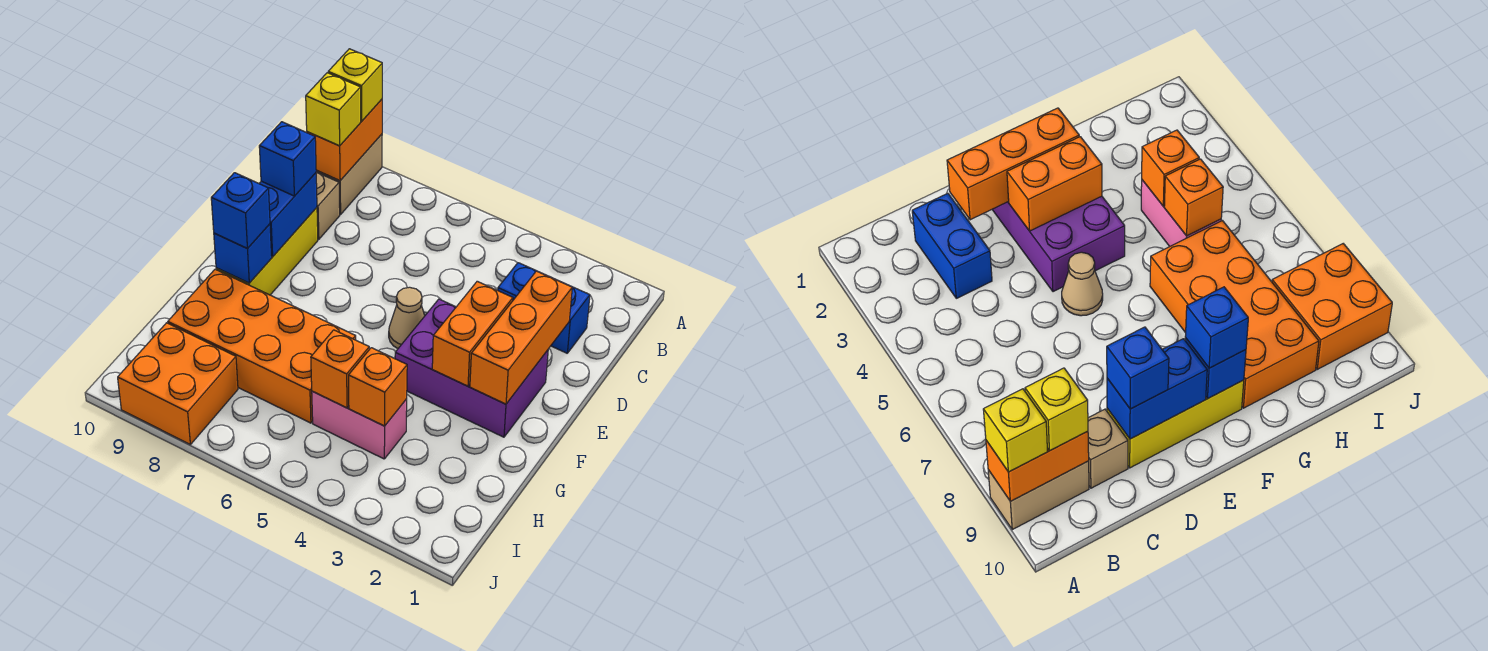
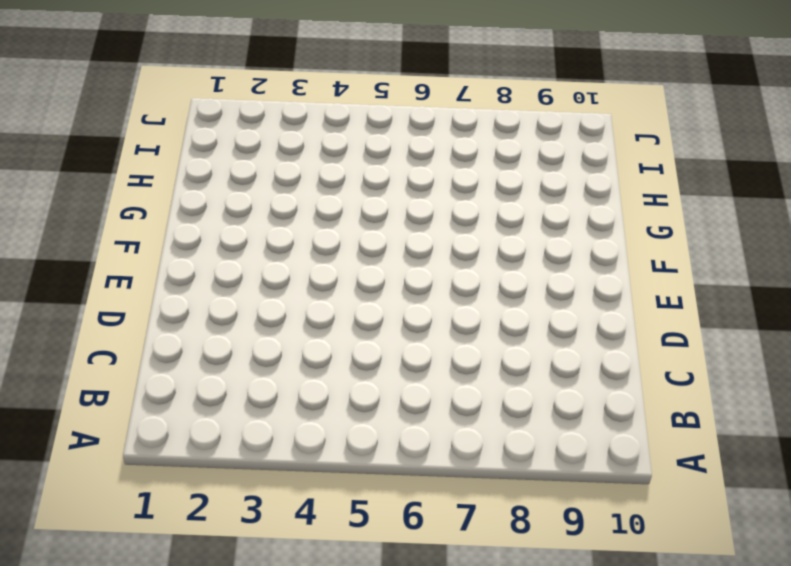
none -> tan brick A9:B9 level 1
none -> blue brick C2:C3 level 1
none -> tan brick C9 level 1

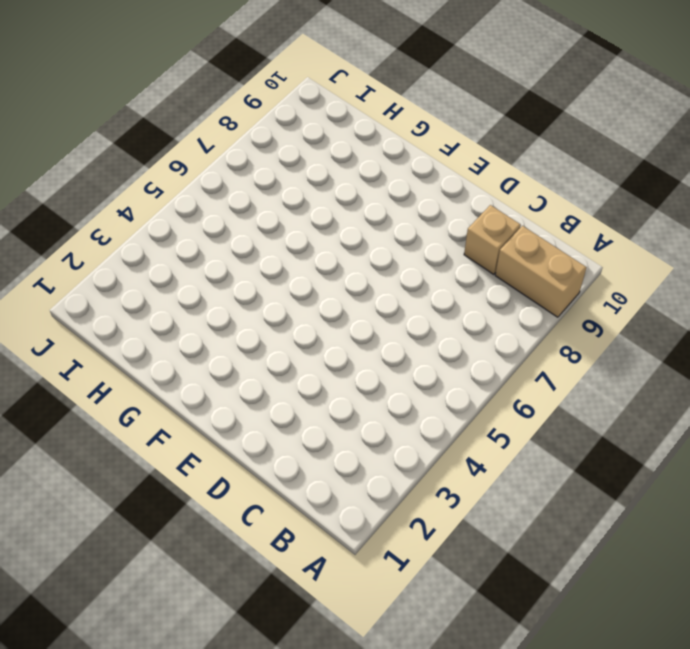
none -> blue brick C2:C3 level 1
none -> yellow brick D9:F9 level 1
none -> purple brick E2:F4 level 1

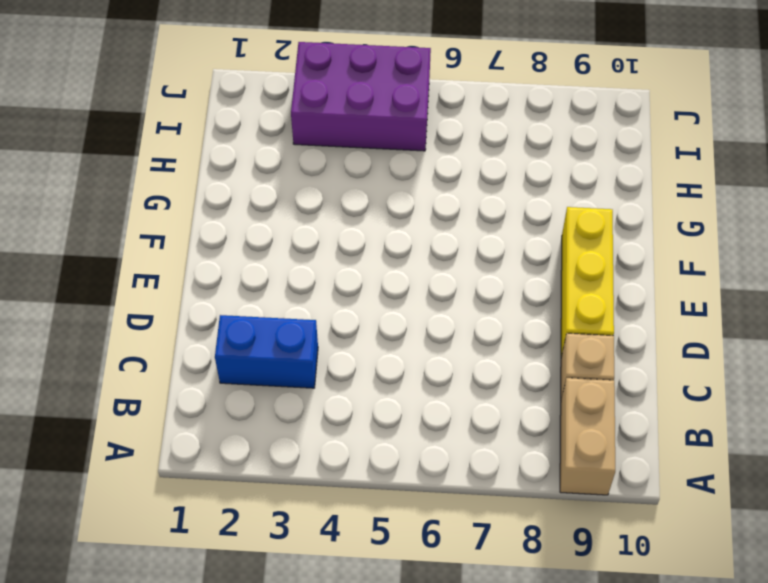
purple brick I3:J5 level 1 -> purple brick E2:F4 level 1
none -> tan cone E5 level 1
none -> orange brick G6:H9 level 1
none -> pink brick H4:H5 level 1

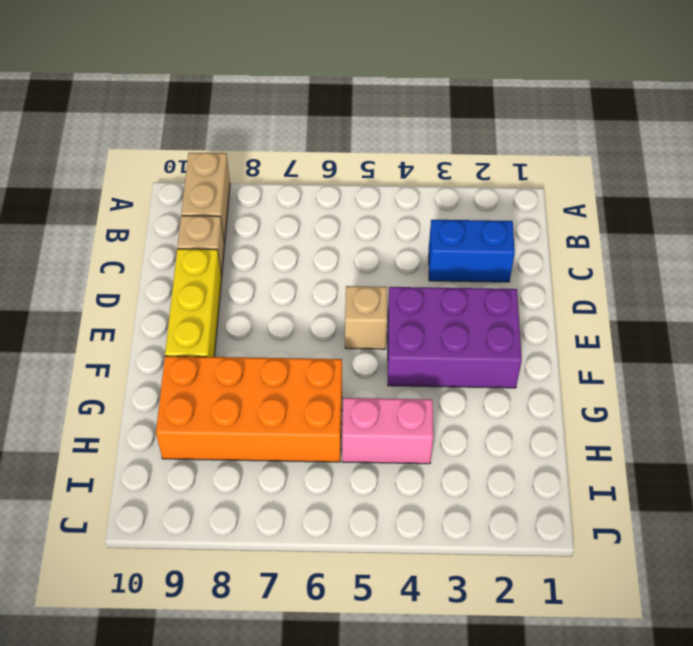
tan brick E5 level 1 -> tan cone E5 level 1
none -> orange brick I8:J9 level 1
none -> orange brick A9:B9 level 2
none -> orange brick D2:F2 level 2

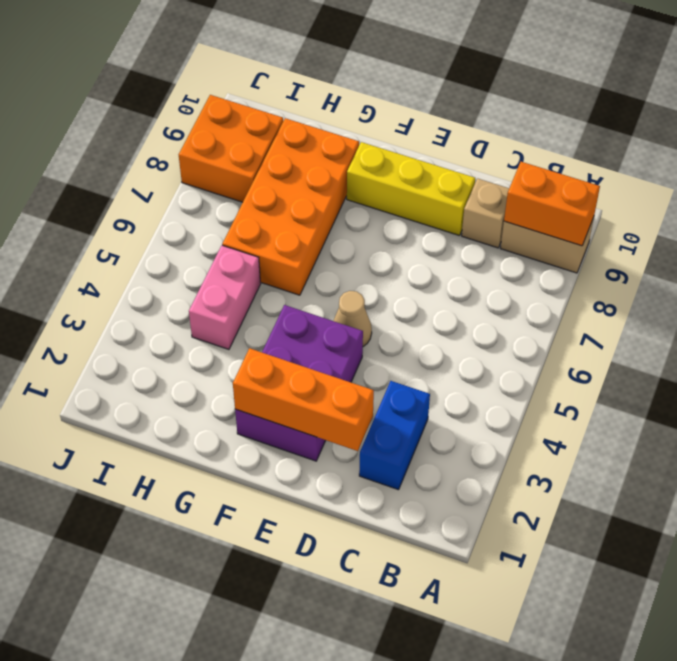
none -> blue brick D9:E9 level 2
none -> orange brick E3:F3 level 2
none -> blue brick F9 level 2

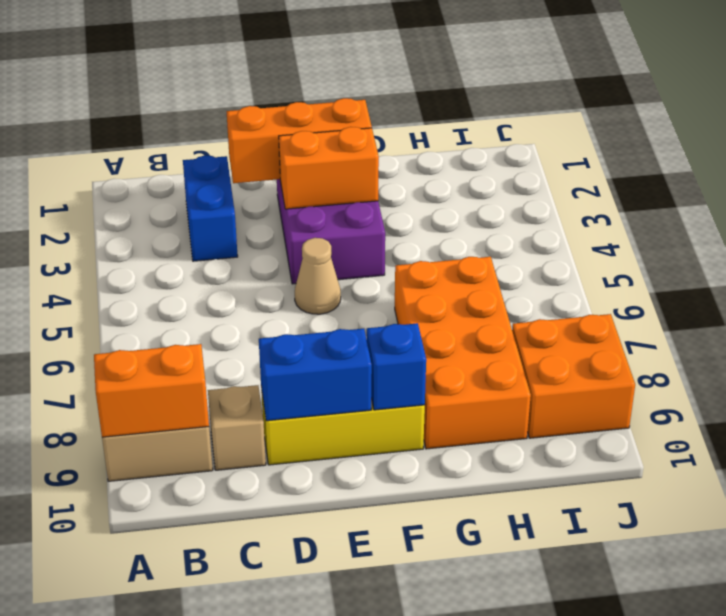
none -> pink brick H4:H5 level 1
none -> orange brick H4 level 2
none -> orange brick H5 level 2

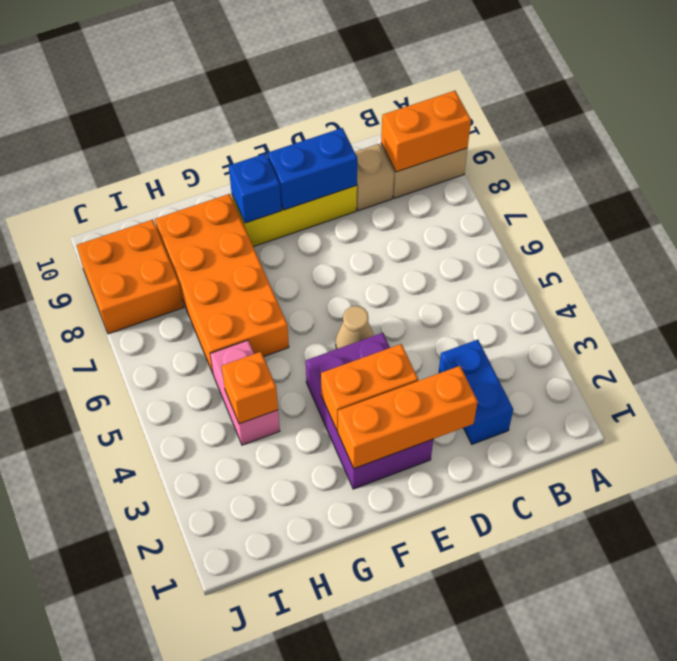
none -> orange brick H5 level 2
none -> yellow brick A9 level 3
none -> yellow brick B9 level 3

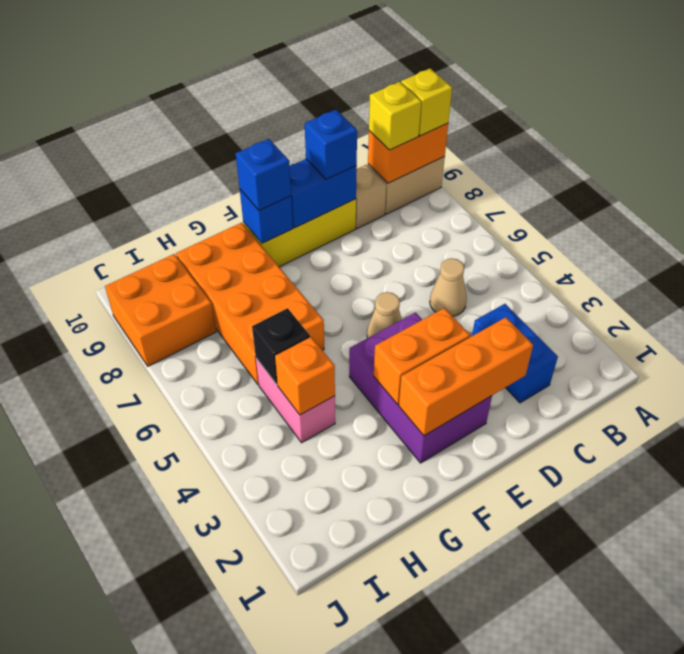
tan cone C5 level 1 -> none
black brick H5 level 2 -> orange brick H5 level 2

